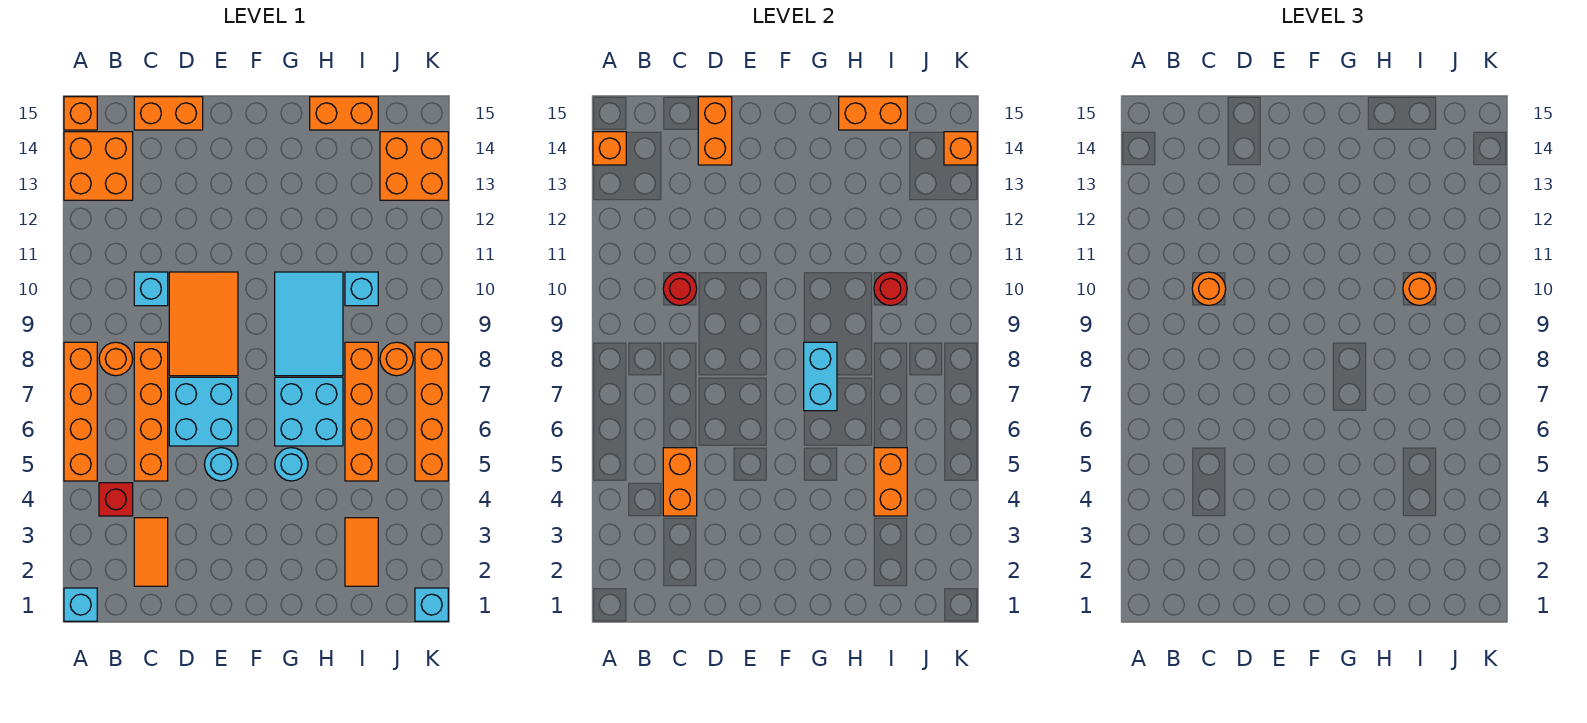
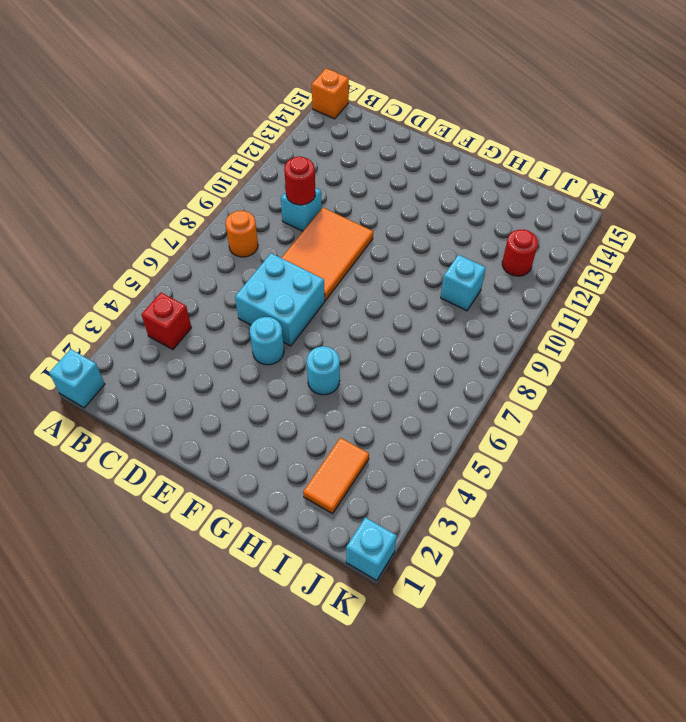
red round brick J12 level 1 -> red round brick I10 level 2
none -> orange brick A5:A8 level 1
none -> orange brick A13:B14 level 1
none -> orange tile C2:C3 level 1
none -> orange brick C5:C8 level 1

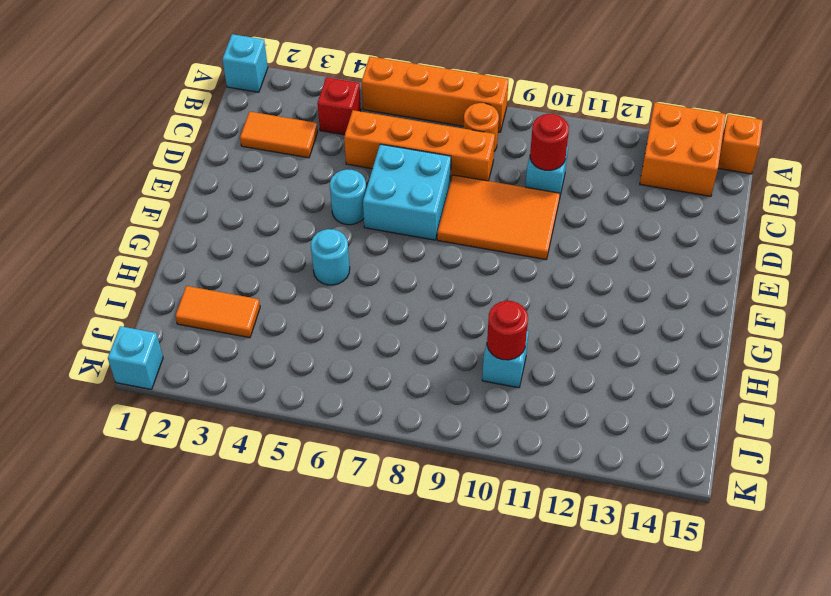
none -> orange brick C15:D15 level 1
none -> cyan brick G6:H7 level 1
none -> cyan tile G8:H10 level 1
none -> orange brick H15:I15 level 1

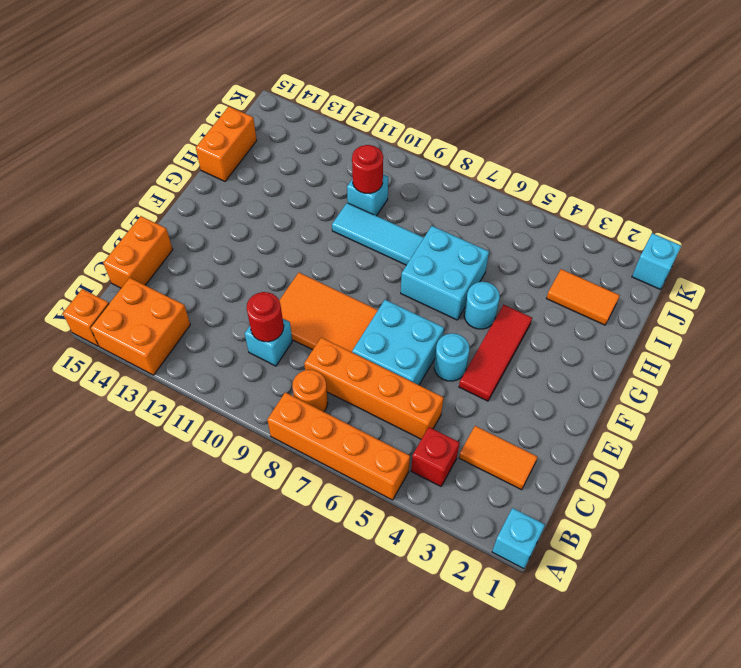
red tile E4:G4 level 1 -> none
cyan tile H8:H10 level 1 -> cyan tile G8:H10 level 1
none -> orange brick I5:I8 level 1
none -> orange round brick J8 level 1
none -> orange brick J13:K14 level 1
none -> orange brick K5:K8 level 1

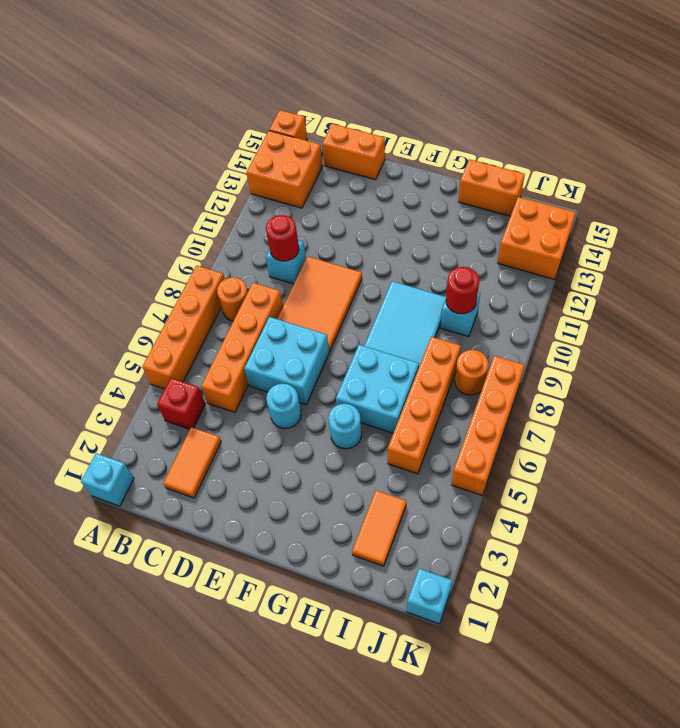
none -> orange brick A14 level 2
none -> orange brick C4:C5 level 2
none -> orange brick D14:D15 level 2
none -> cyan brick G7:G8 level 2

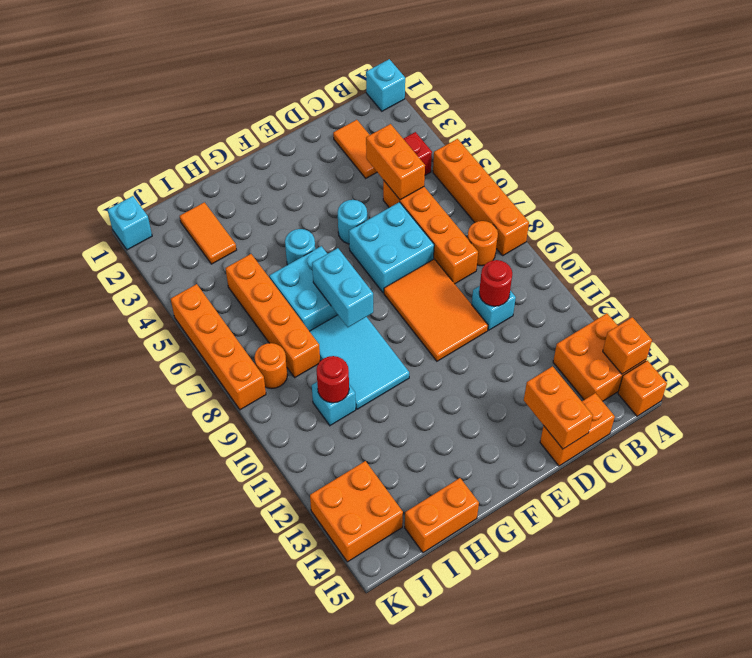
none -> orange brick H15:I15 level 2
none -> orange brick I4:I5 level 2
none -> orange brick K14 level 2
none -> orange round brick C10 level 3

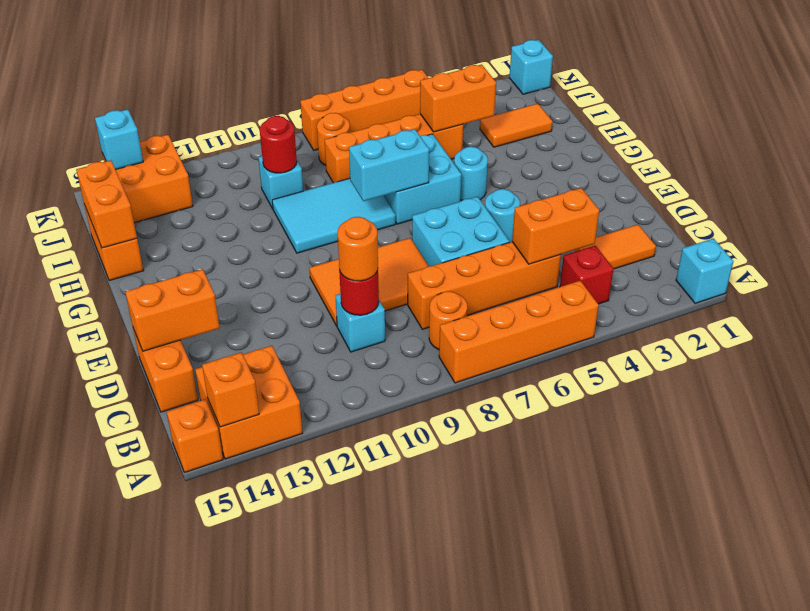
cyan brick K14 level 2 -> orange brick K14 level 2
none -> orange round brick I10 level 3

